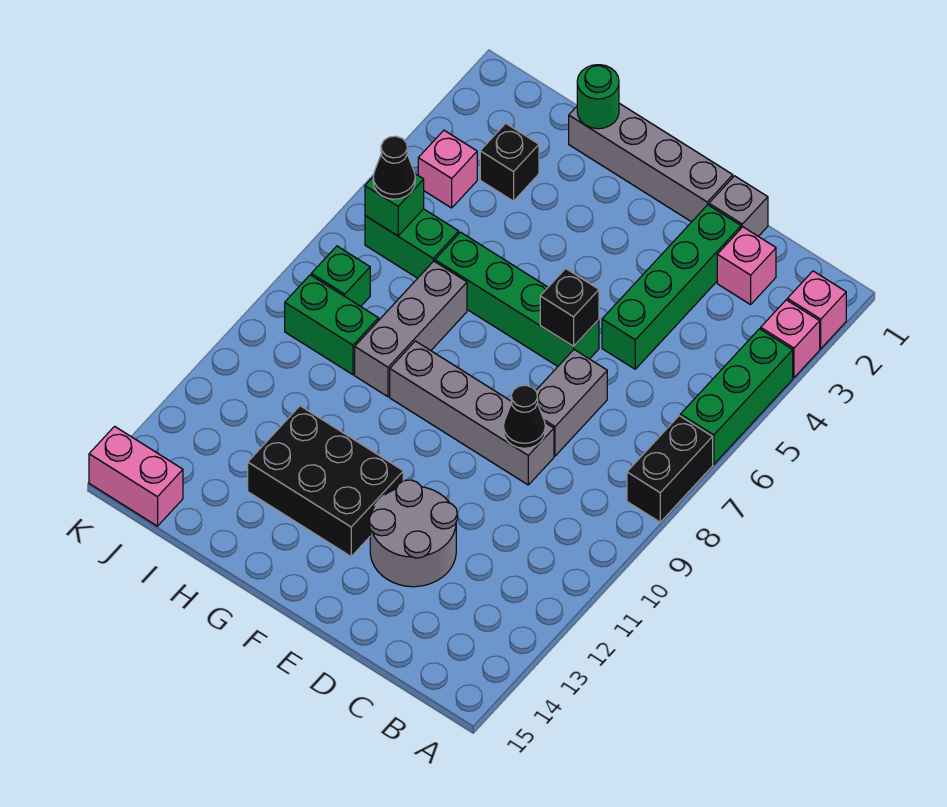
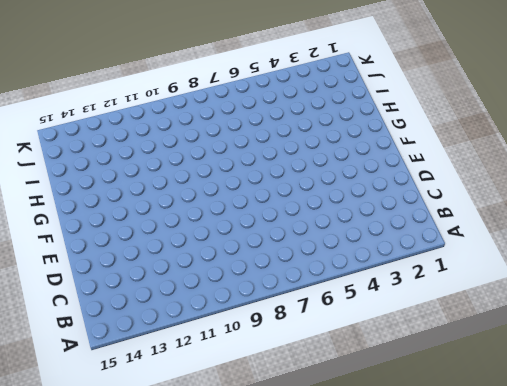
none -> pink brick A2 level 1
none -> pink brick A3 level 1
none -> green brick A4:A6 level 1

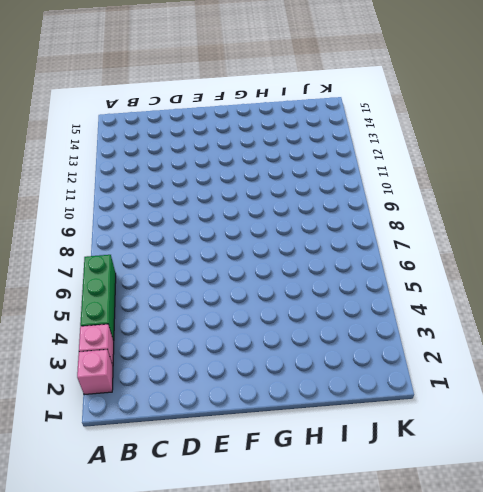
none -> black brick A7:A8 level 1
none -> pink brick C2 level 1
none -> grey brick D1 level 1

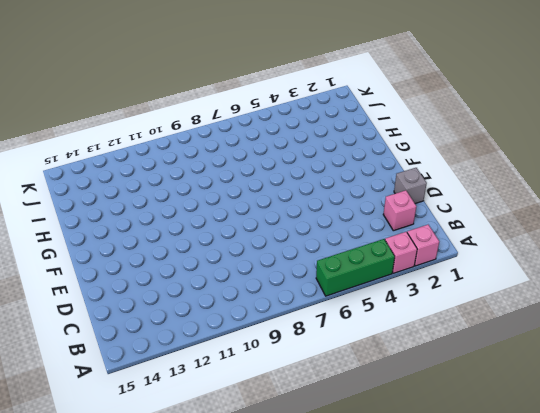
none -> black brick A7:A8 level 1
none -> green brick D2:D5 level 1
none -> grey brick D7:D8 level 1

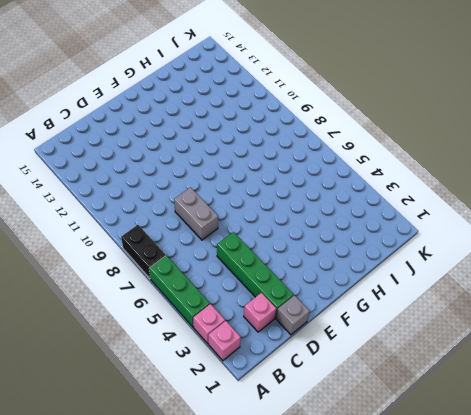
none -> grey brick D9:G9 level 1
none -> grey round brick D12:E13 level 1
none -> grey brick E1:H1 level 1

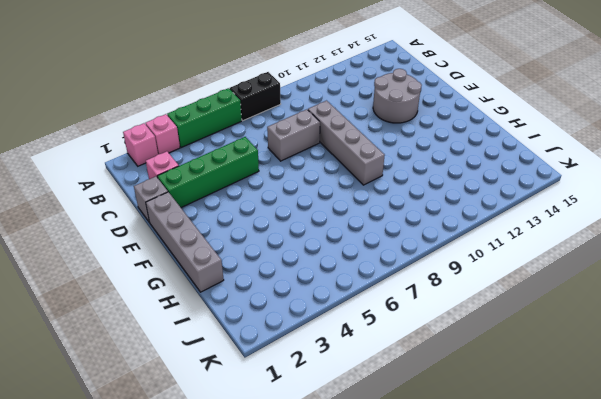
none -> green brick E6:H6 level 1
none -> black brick F12:H13 level 1
none -> grey brick H7:H9 level 1

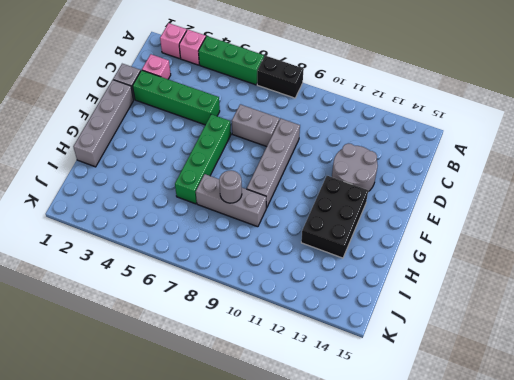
grey round brick H8 level 2 -> none
none -> black brick I3 level 1
none -> green brick I6:J6 level 1
none -> green brick I9:J9 level 1

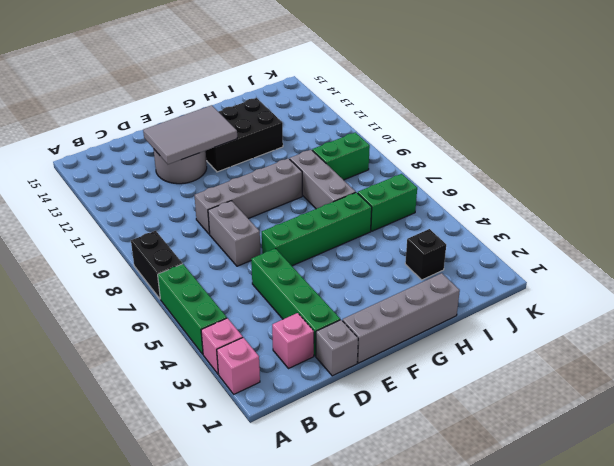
grey tile D12:F13 level 2 -> none
none -> pink brick J4 level 1
none -> green brick J8 level 1
none -> pink brick J15:K15 level 1

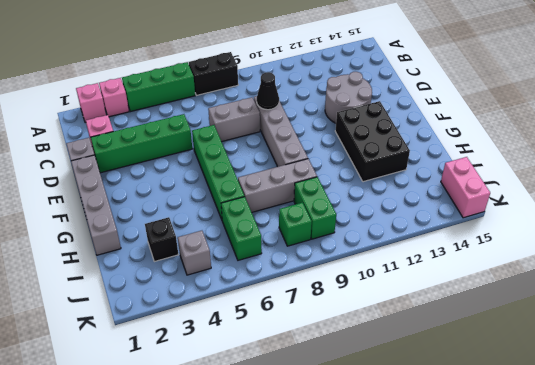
grey brick J4 level 1 -> pink brick J4 level 1
none -> black brick E6 level 2
none -> green round brick H1 level 2
none -> green brick J6 level 2

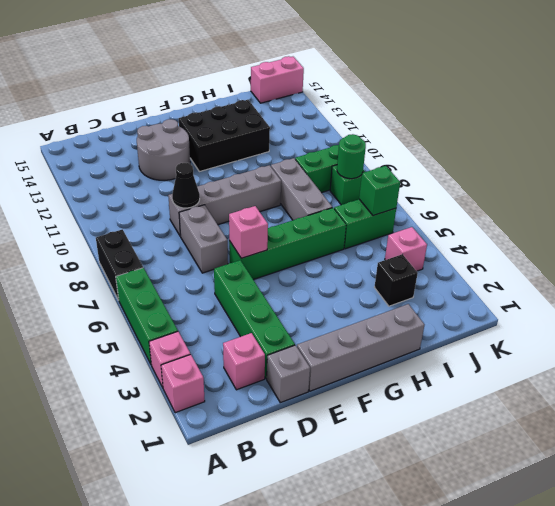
pink brick E6 level 2 -> black brick E6 level 2
green round brick J8 level 2 -> green round brick H1 level 2
none -> black cone J6 level 3

